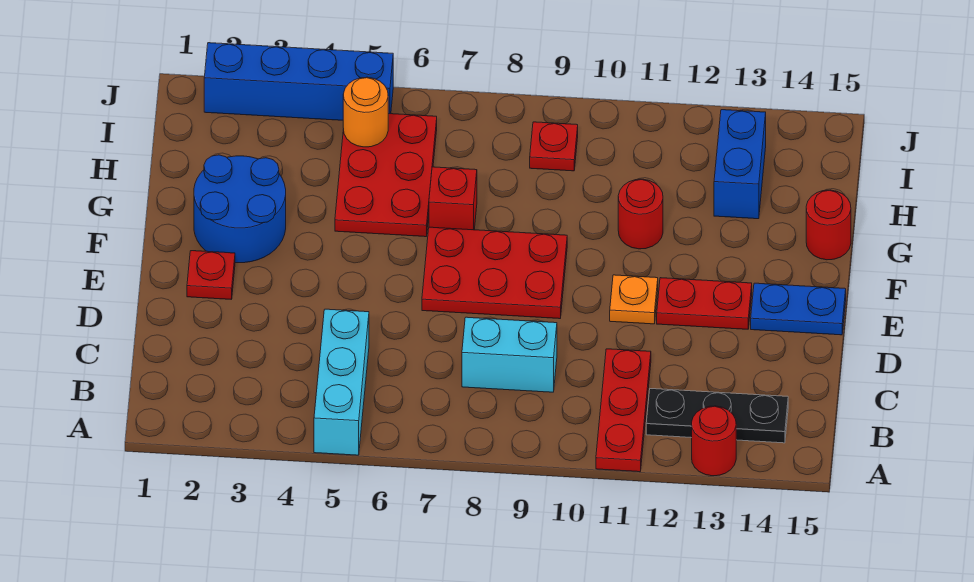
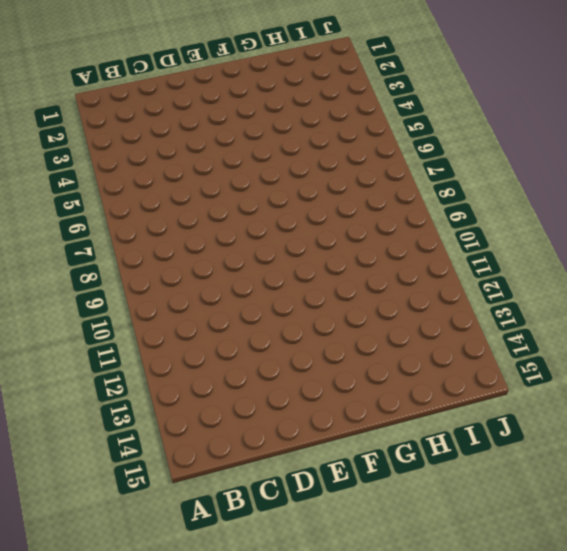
none -> cyan brick A5:C5 level 1
none -> red plate A11:C11 level 1
none -> red round brick A13 level 1

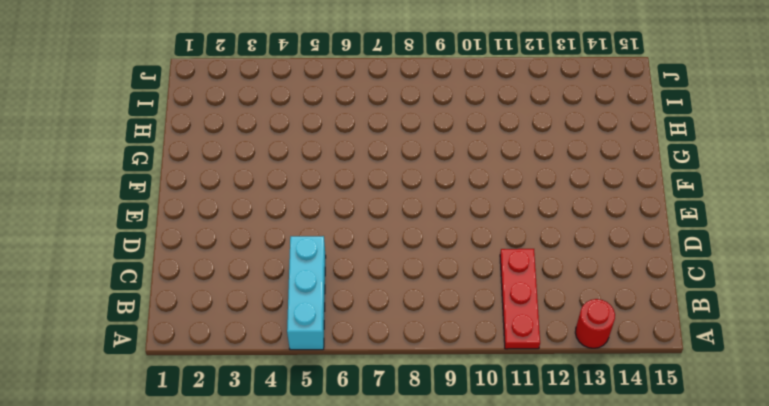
none -> black plate B12:B14 level 1
none -> cyan brick C8:C9 level 1
none -> red plate E2 level 1

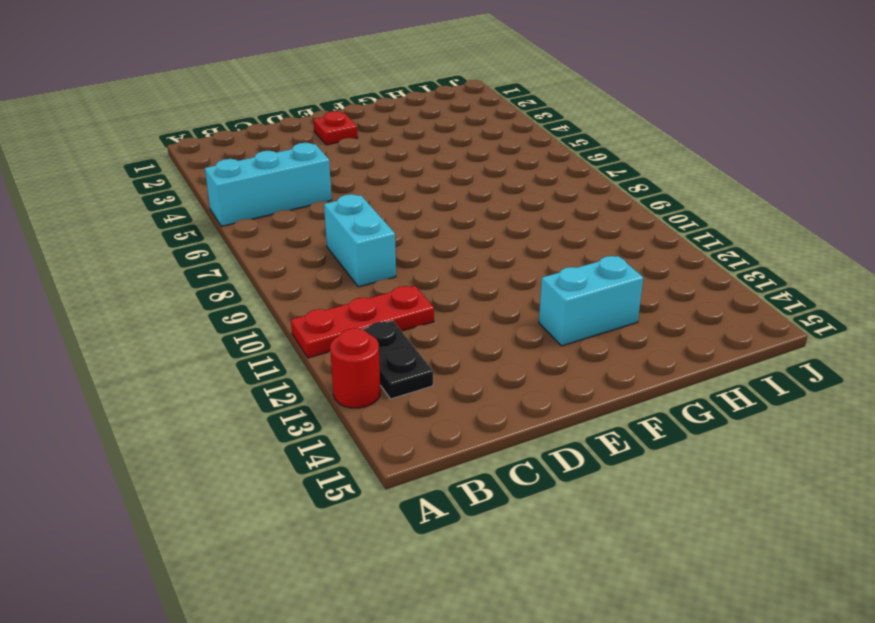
black plate B12:B13 level 1 -> black plate B12:B14 level 1
cyan brick F13:G13 level 1 -> none
none -> red plate E7:F9 level 1
none -> orange plate E11 level 1
none -> red plate E12:E13 level 1

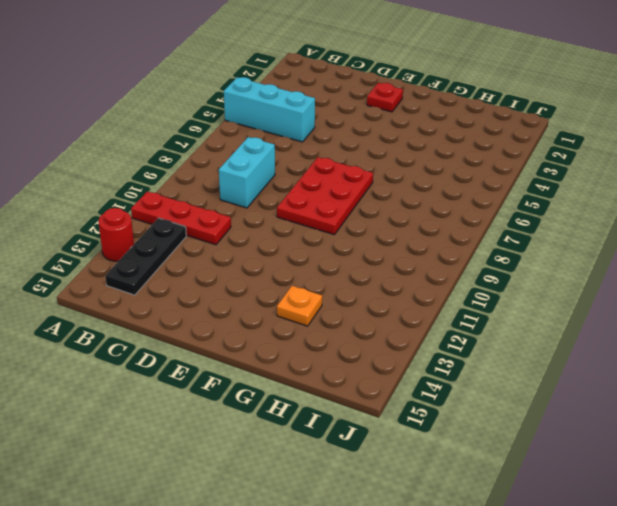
orange plate G13 level 1 -> orange plate E11 level 1
none -> red plate E12:E13 level 1
none -> blue plate E14:E15 level 1
none -> blue round brick F2:G3 level 1

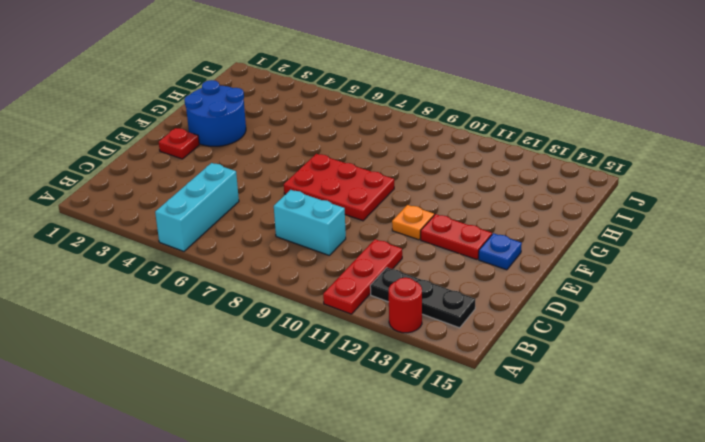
blue plate E14 level 1 -> blue plate E14:E15 level 1
none -> red plate G5:I6 level 1
none -> red brick G7 level 1
none -> red round brick G11 level 1

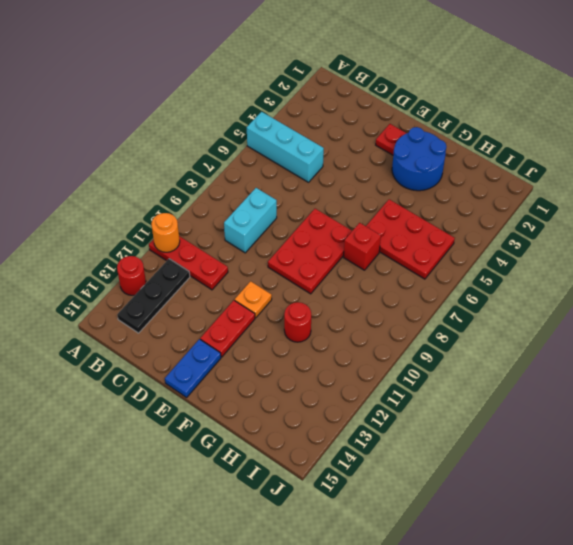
orange round brick A11 level 2 -> orange round brick I5 level 2
none -> red round brick G15 level 1
none -> blue brick H13:I13 level 1
none -> red plate I9 level 1

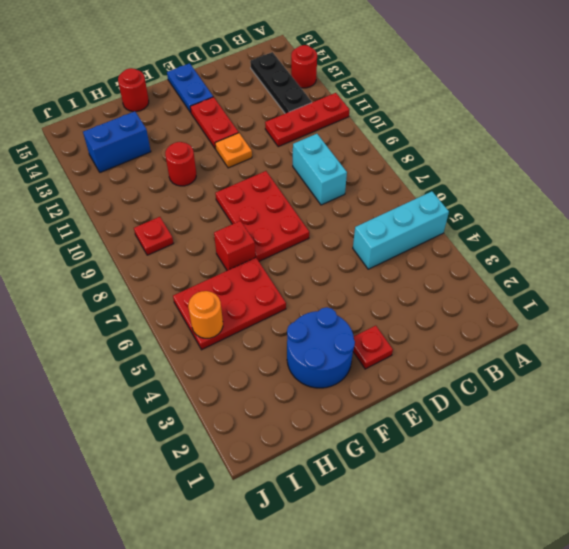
none -> blue brick J2:J5 level 1

